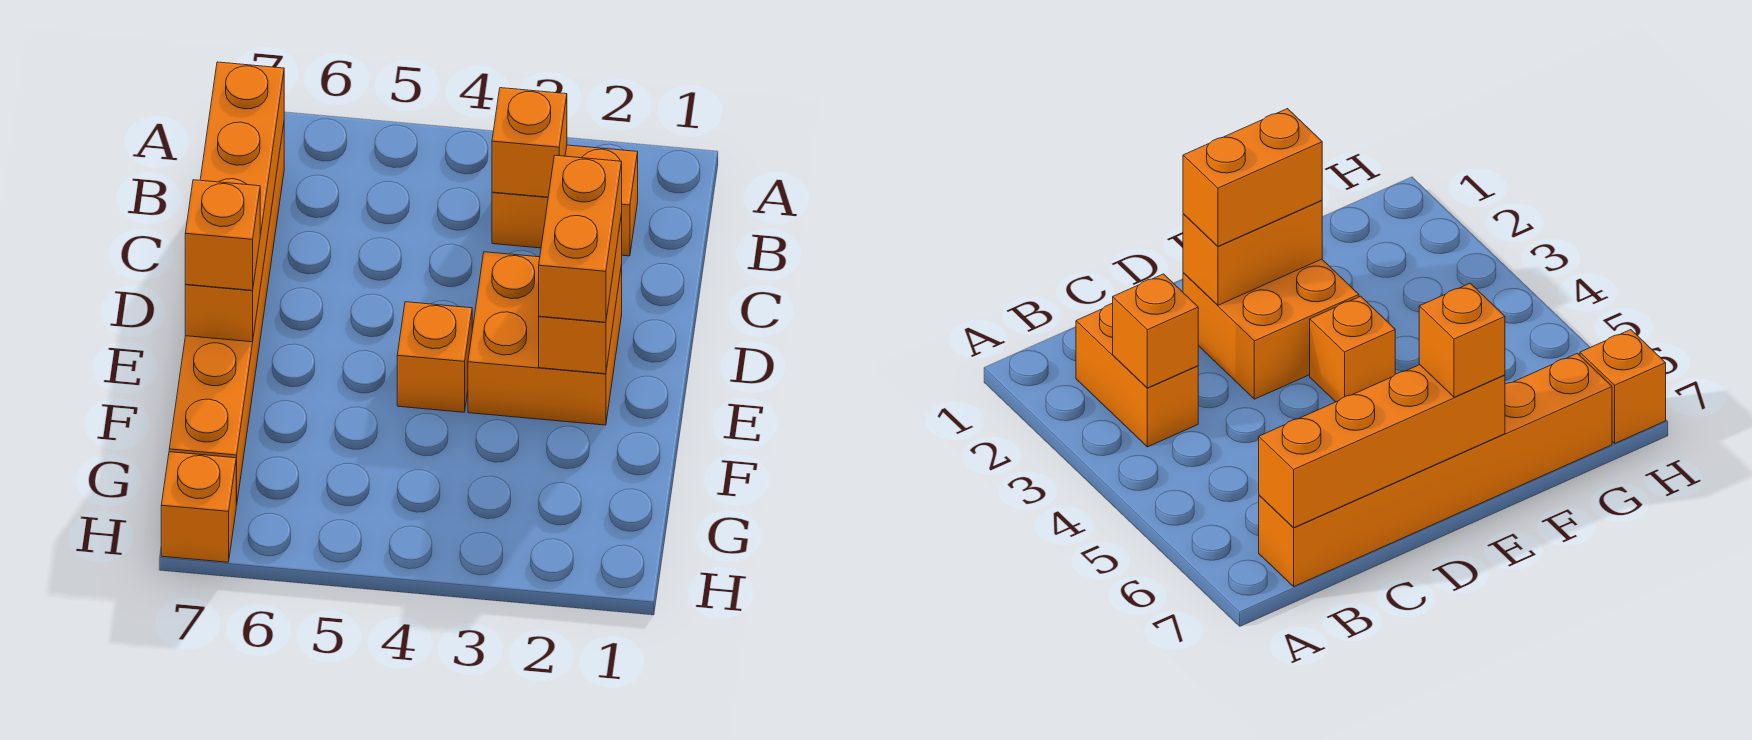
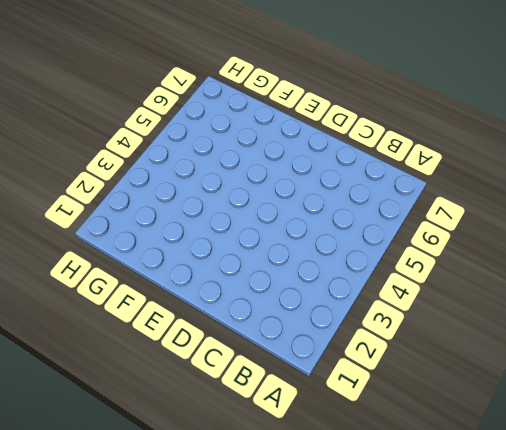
none -> orange brick B2:B3 level 1
none -> orange brick B7:G7 level 1

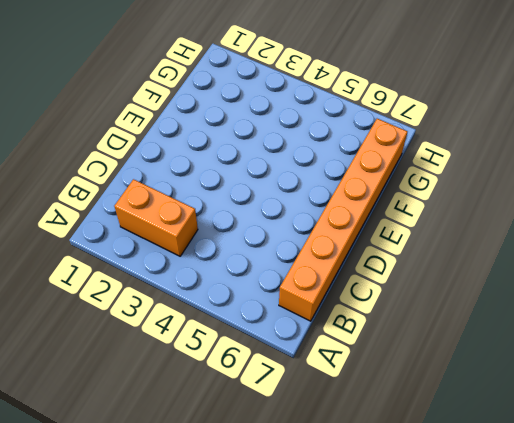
none -> orange brick D2:E3 level 1
none -> orange brick E4 level 1

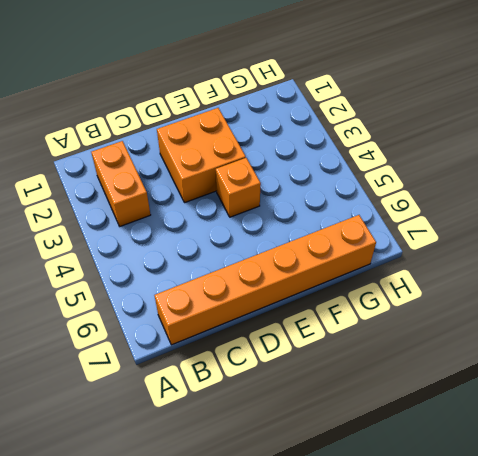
none -> orange brick H7 level 1
none -> orange brick B3 level 2

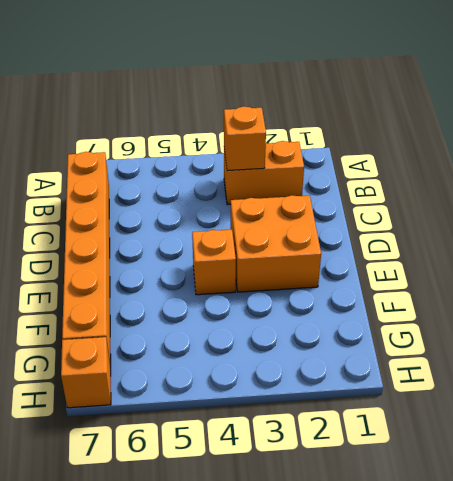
none -> orange brick B7:E7 level 2
none -> orange brick D2:E2 level 2

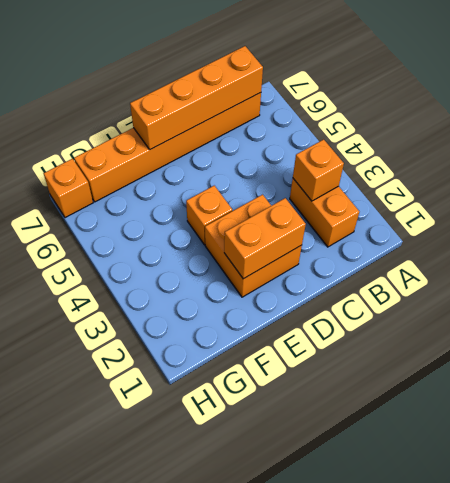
none -> orange brick D2:E2 level 3
none -> orange brick E7 level 3

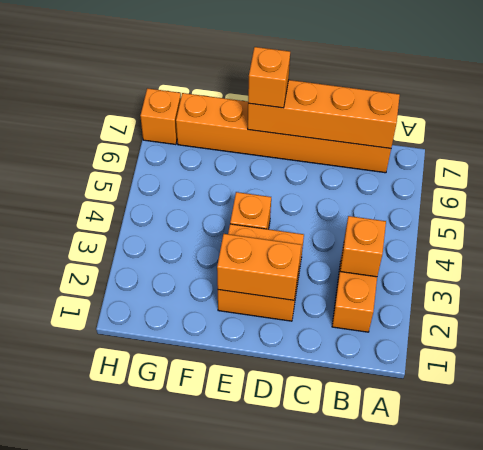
none -> orange brick D2:E2 level 3

